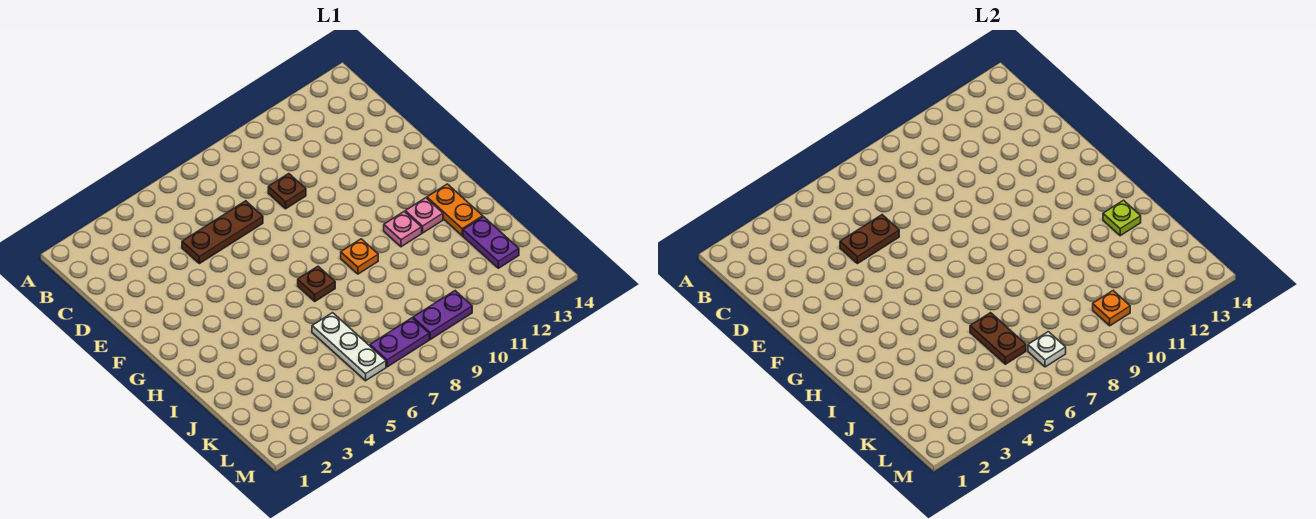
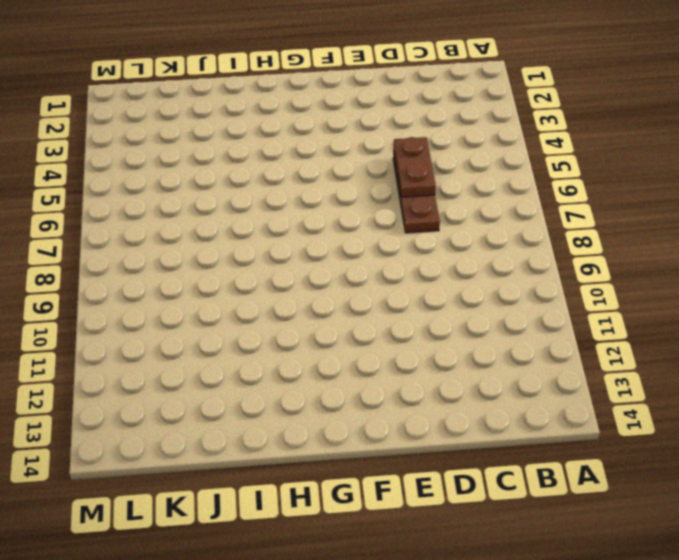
none -> brown plate D9 level 1
none -> brown plate H7 level 1
none -> orange plate H9 level 1

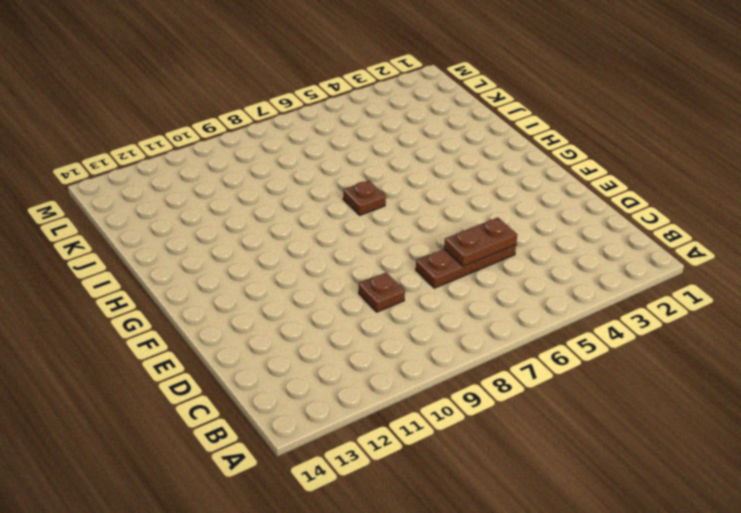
none -> orange plate H9 level 1
none -> pink plate H11 level 1
none -> pink plate H12 level 1

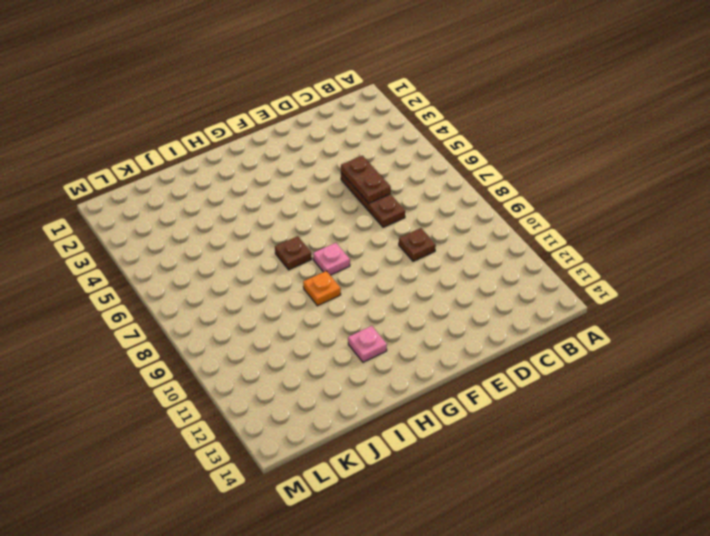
pink plate G8 level 1 -> pink plate H11 level 1
none -> orange plate H13:I13 level 1
none -> white plate J6:L6 level 1
none -> purple plate J13:K13 level 1

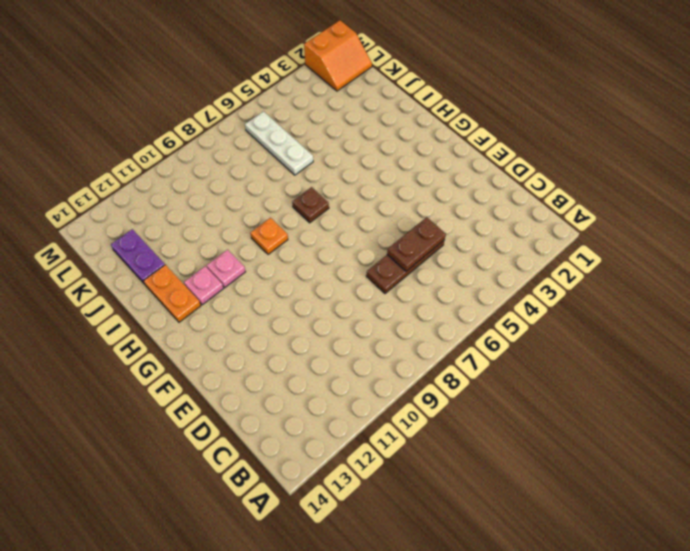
orange slope L1:M2 level 1 top M -> none
none -> brown plate D9 level 1
none -> purple plate L7:L8 level 1
none -> purple plate L9:L10 level 1

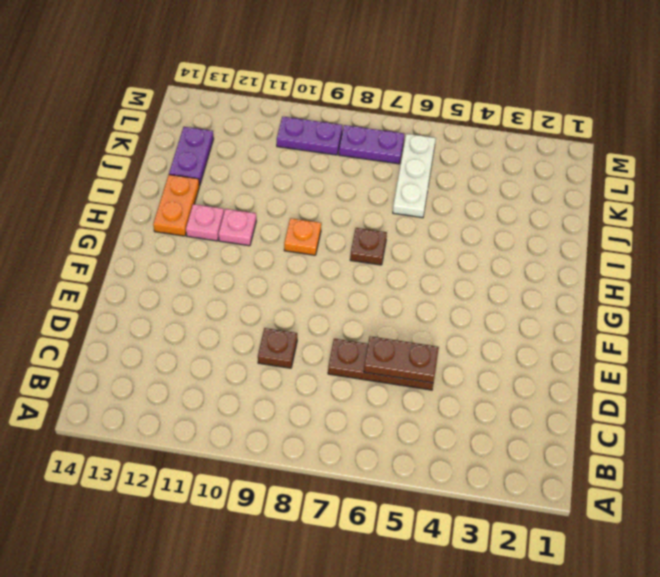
none -> lime plate I13 level 2
none -> brown plate J6:K6 level 2
none -> white plate L7 level 2

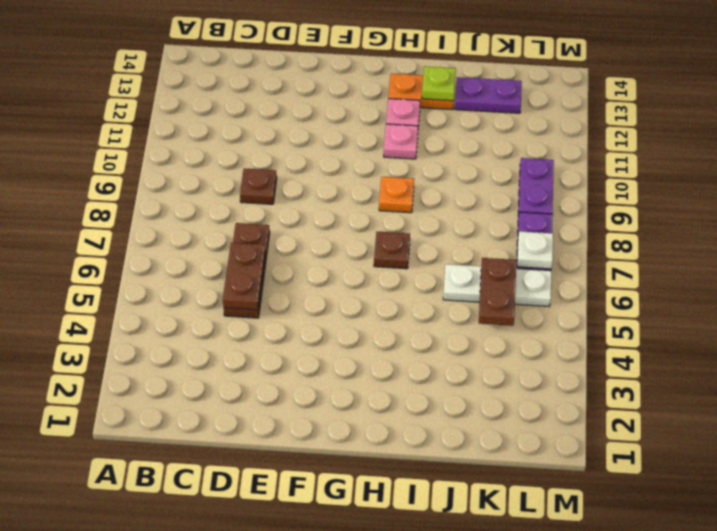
brown plate K5:K6 level 2 -> brown plate J6:K6 level 2
none -> orange plate L10 level 2

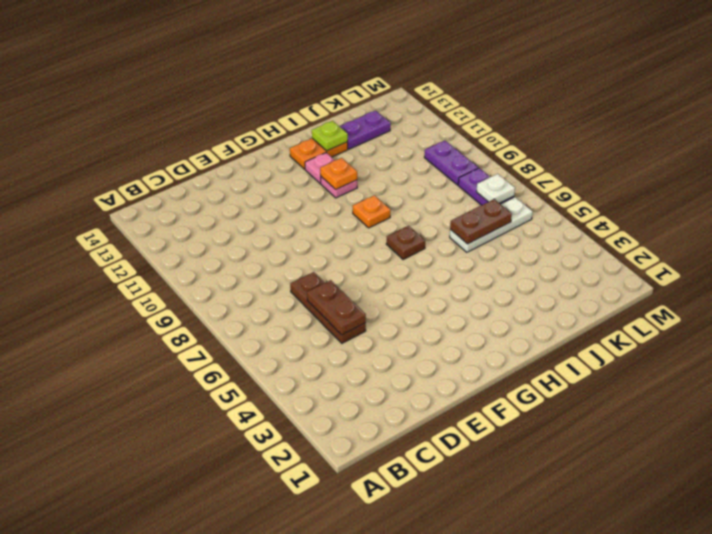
orange plate H11 level 2 -> orange plate L10 level 2
none -> brown plate D9 level 1

